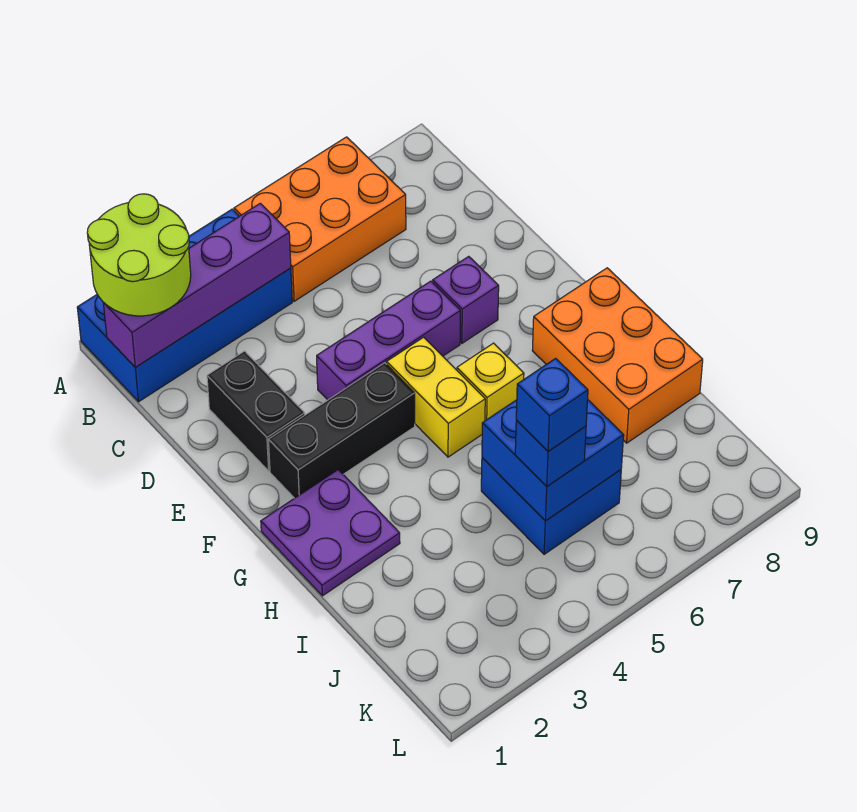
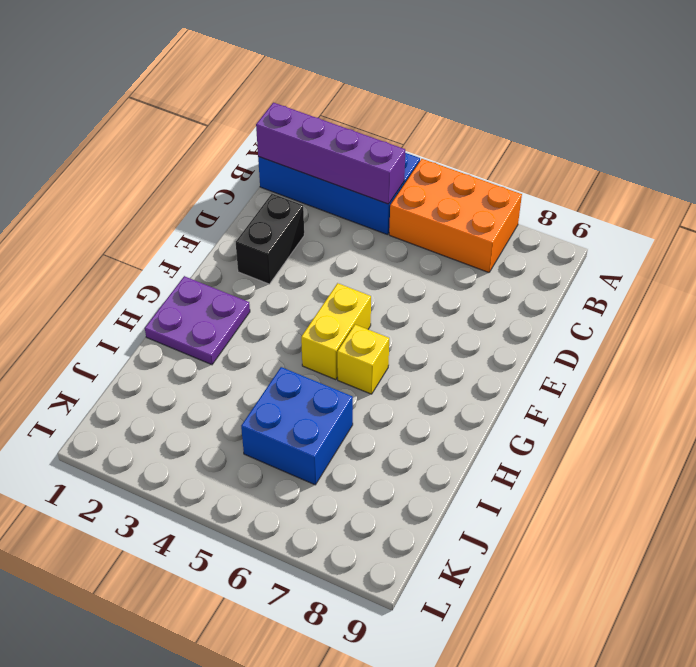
none -> purple brick E4:E6 level 1
none -> purple brick E7 level 1
none -> black brick F2:F4 level 1

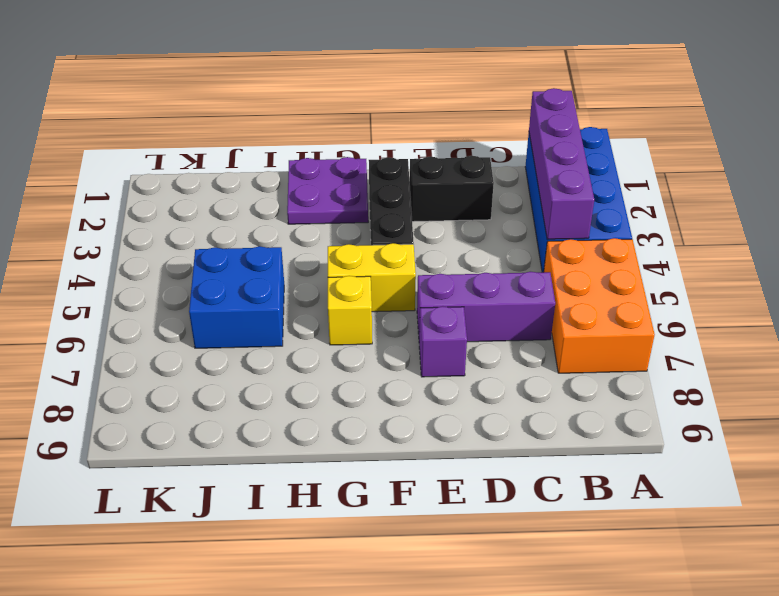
purple brick C6:E6 level 1 -> purple brick E4:E6 level 1
none -> orange brick G8:I9 level 1
none -> blue brick I5:J6 level 2
none -> lime round brick A1:B2 level 3

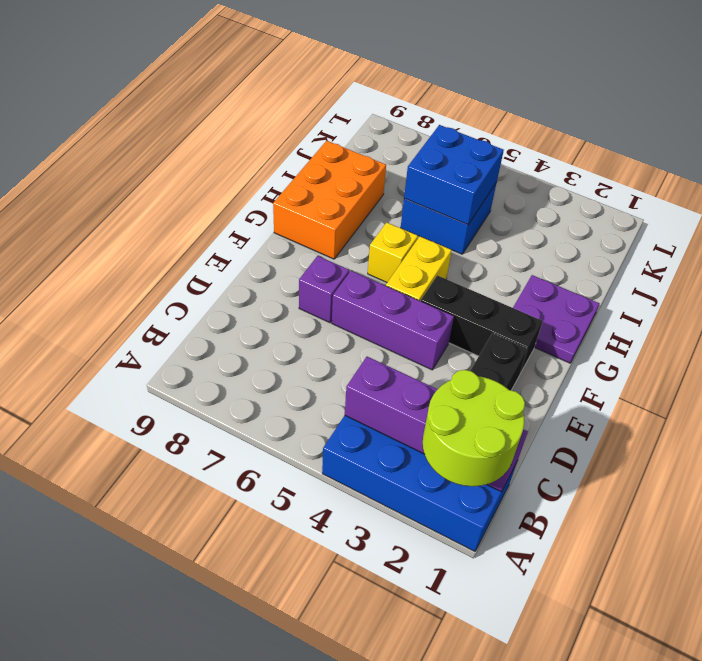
none -> orange brick A5:B7 level 1
none -> blue brick J5 level 3
none -> blue brick J5 level 4

